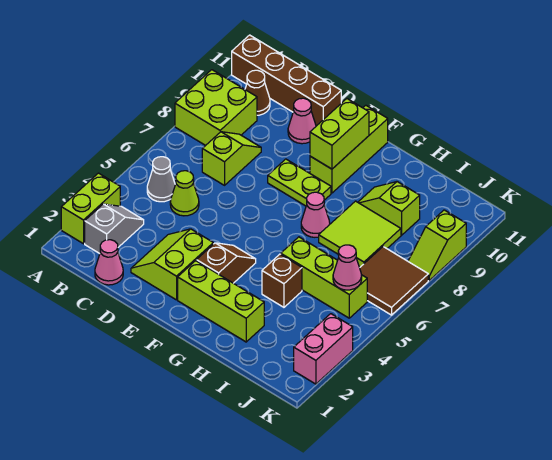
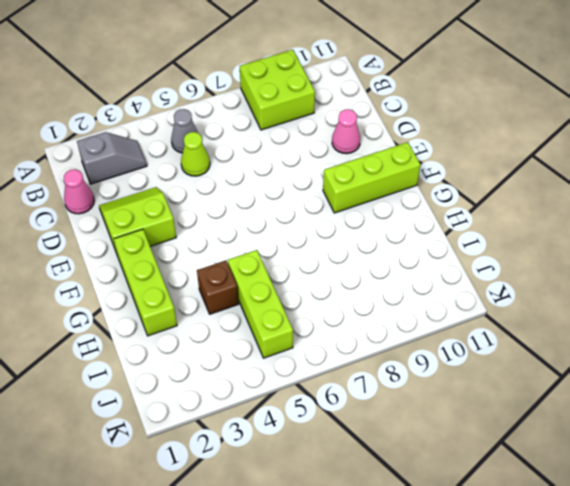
none -> lime brick A2:A3 level 1
none -> brown brick A11:D11 level 1
none -> brown cone B10 level 1

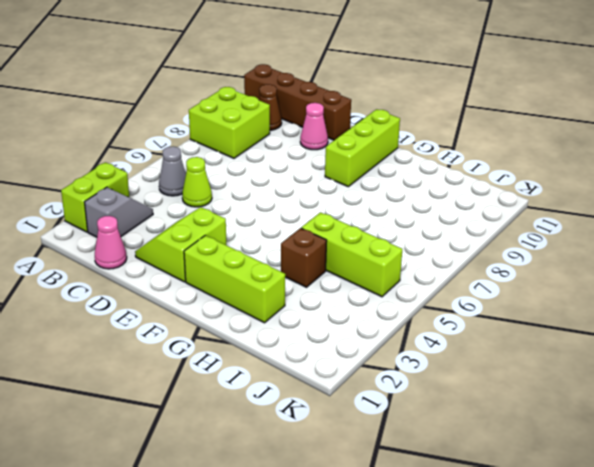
none -> lime slope C7:C8 level 1 top 7
none -> lime plate E8:F8 level 1
none -> brown slope F3:F4 level 1 top 3

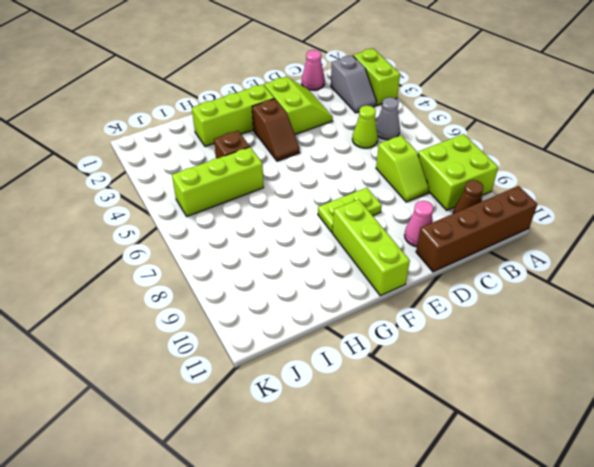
none -> pink cone G7 level 1
none -> lime tile H7:I8 level 1
none -> lime slope H9:I9 level 1 top I

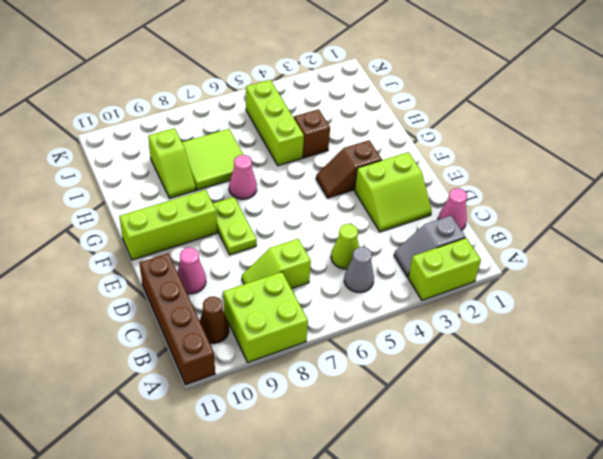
none -> lime brick F2:H2 level 1
none -> brown tile J6:K7 level 1
none -> pink brick K2:K3 level 1

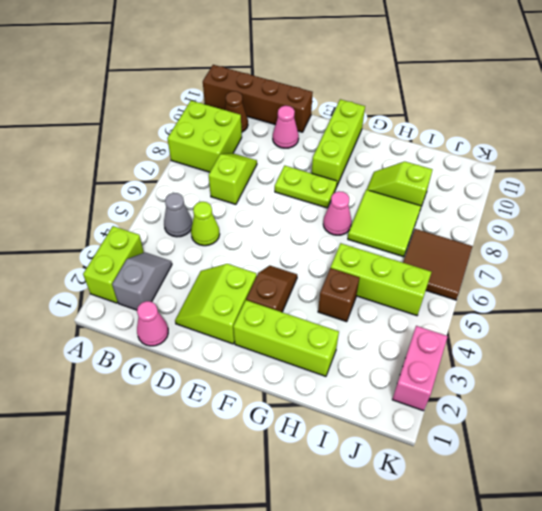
none -> lime slope K8:K9 level 1 top 9
none -> lime brick F9:F10 level 2
none -> pink cone J5 level 2

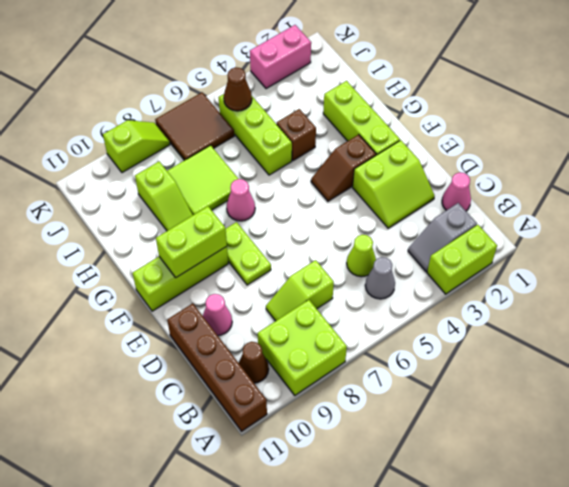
brown cone J5 level 2 -> pink cone J5 level 2

